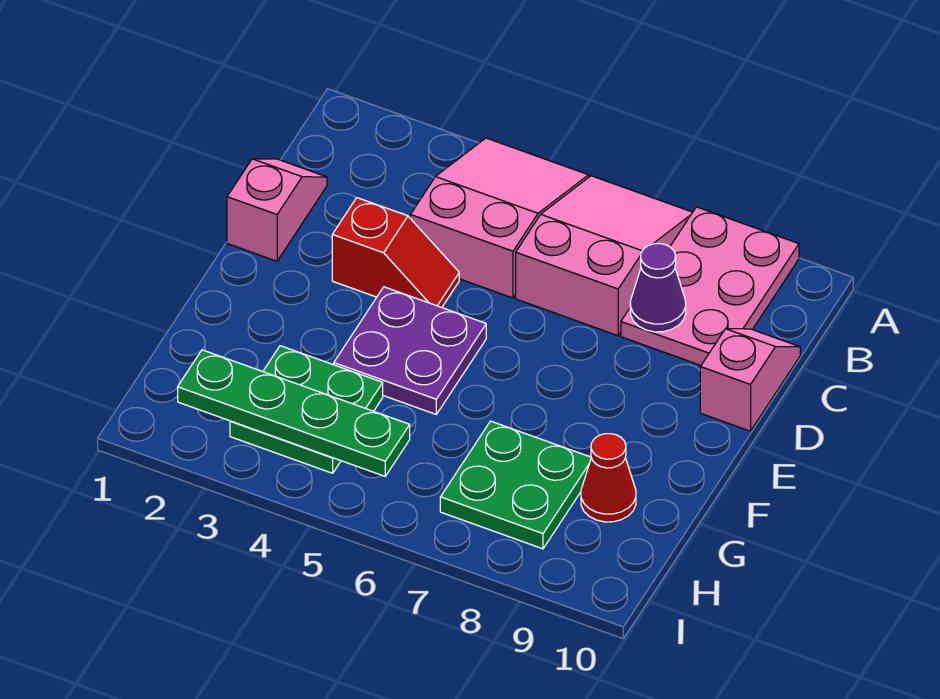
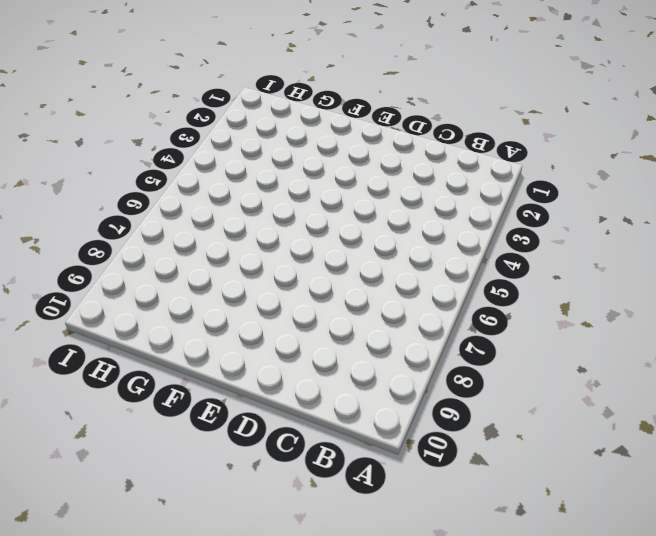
none -> pink slope A4:C5 level 1 top C
none -> pink slope A6:C7 level 1 top C
none -> pink plate A8:C9 level 1

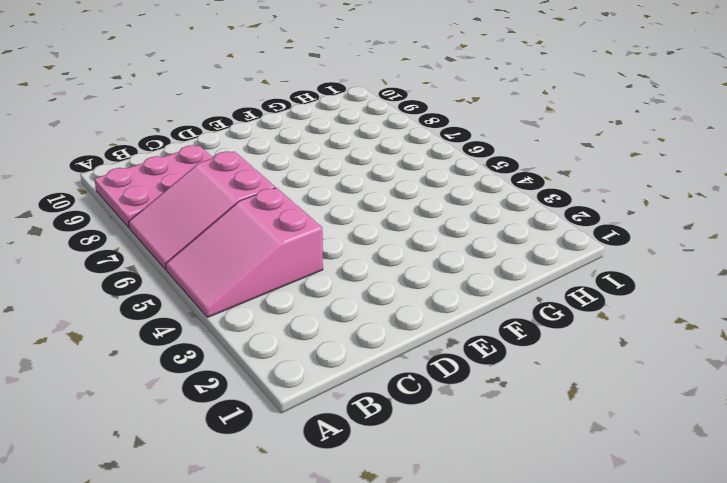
none -> pink slope C1:D1 level 1 top D
none -> pink slope C10:D10 level 1 top D
none -> red slope D3:D4 level 1 top 3

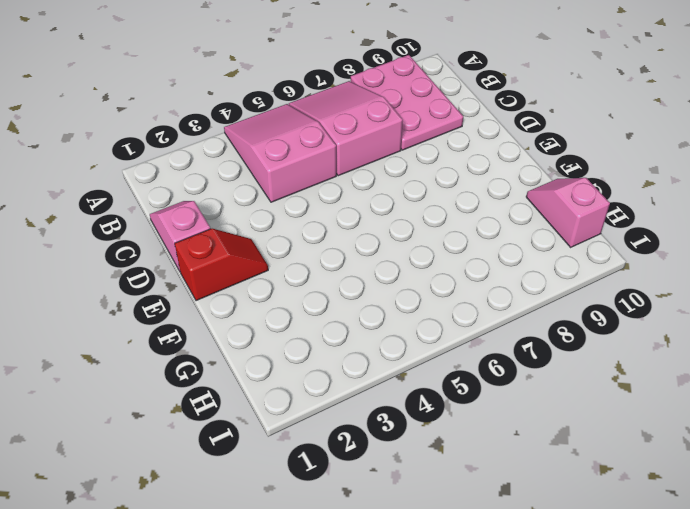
red slope E1:E2 level 1 top 1 -> red slope D3:D4 level 1 top 3
pink slope G10:H10 level 1 top H -> pink slope C10:D10 level 1 top D
none -> purple plate E4:F5 level 1
none -> green plate G3:H4 level 1
none -> green plate G7:H8 level 1

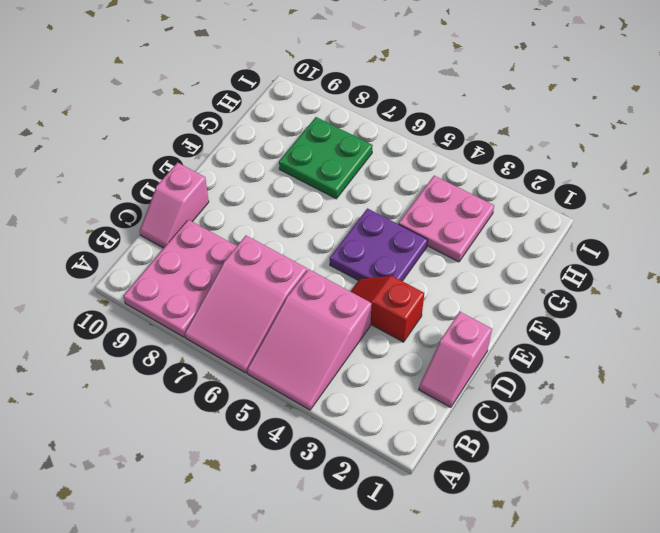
pink plate G3:H4 level 1 -> green plate G3:H4 level 1
none -> red cone G9 level 1
none -> purple cone C8 level 2
none -> green plate H2:H5 level 2

